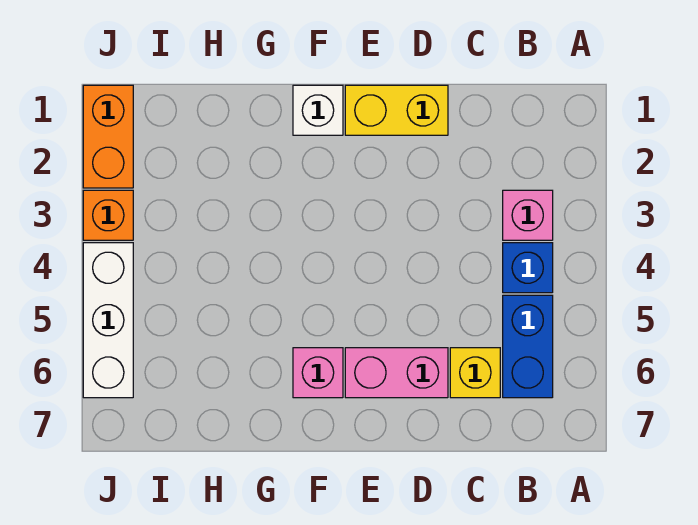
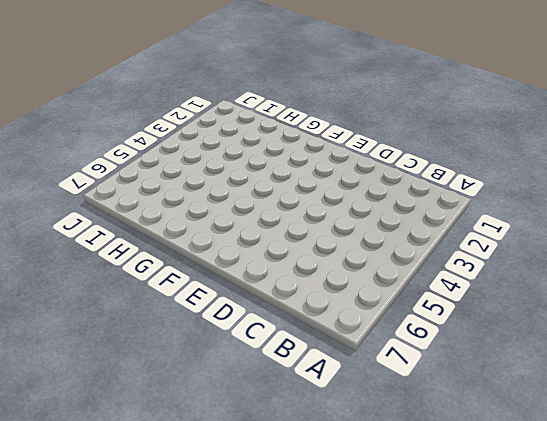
none -> pink brick B3 level 1
none -> blue brick B4 level 1

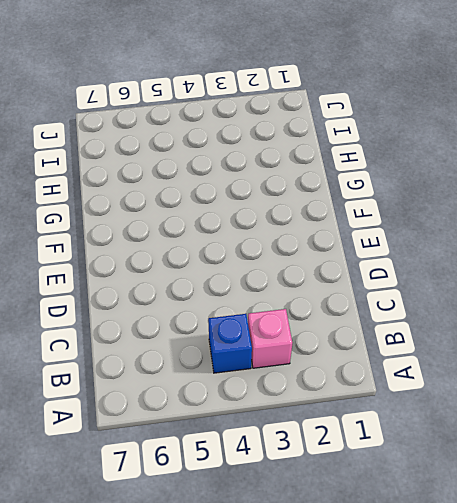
none -> blue brick B5:B6 level 1
none -> yellow brick C6 level 1

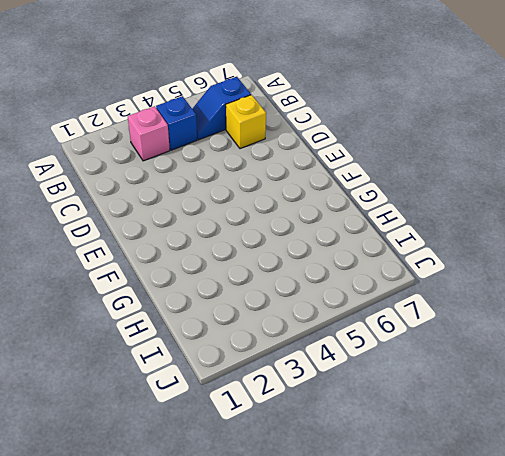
blue slope B5:B6 level 1 top 6 -> blue brick B5:B6 level 1
none -> yellow brick D1:E1 level 1
none -> pink brick D6:E6 level 1

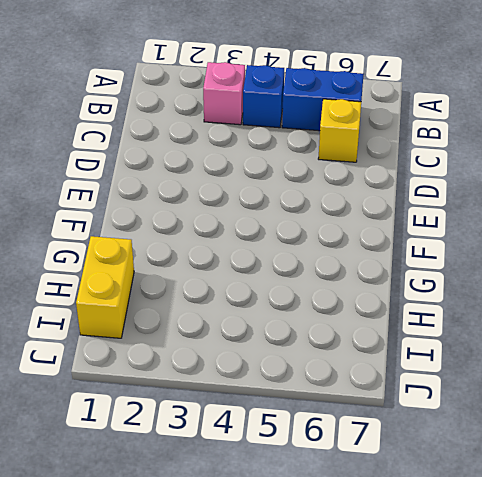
yellow brick H1:I1 level 1 -> yellow brick D1:E1 level 1
none -> pink brick D6:E6 level 1
none -> white brick F1 level 1

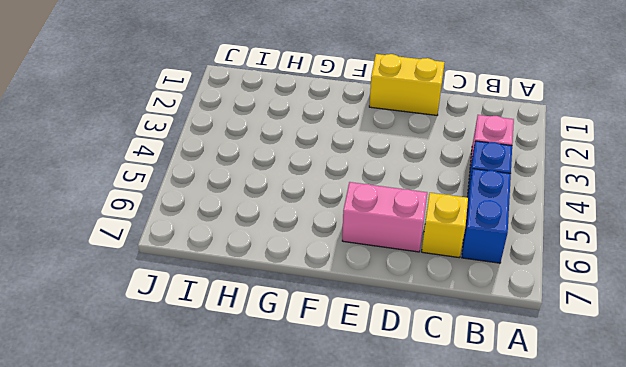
none -> white brick F1 level 1
none -> pink brick F6 level 1

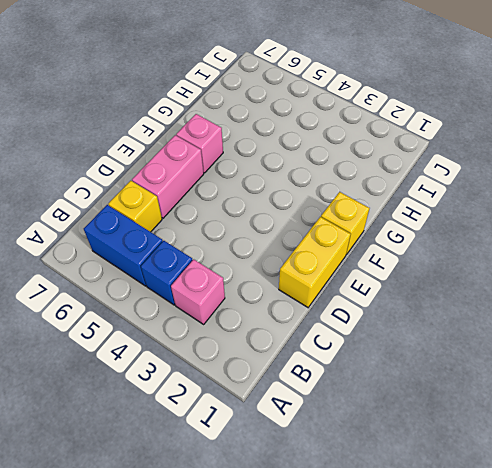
yellow brick F1 level 1 -> white brick F1 level 1
none -> orange brick J1:J2 level 1
none -> orange brick J3 level 1

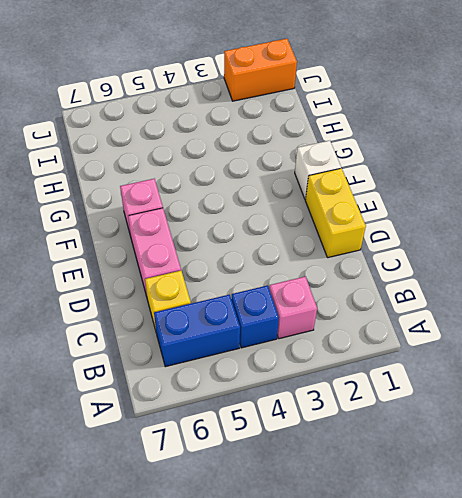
none -> orange brick J3 level 1
none -> white brick J4:J6 level 1

